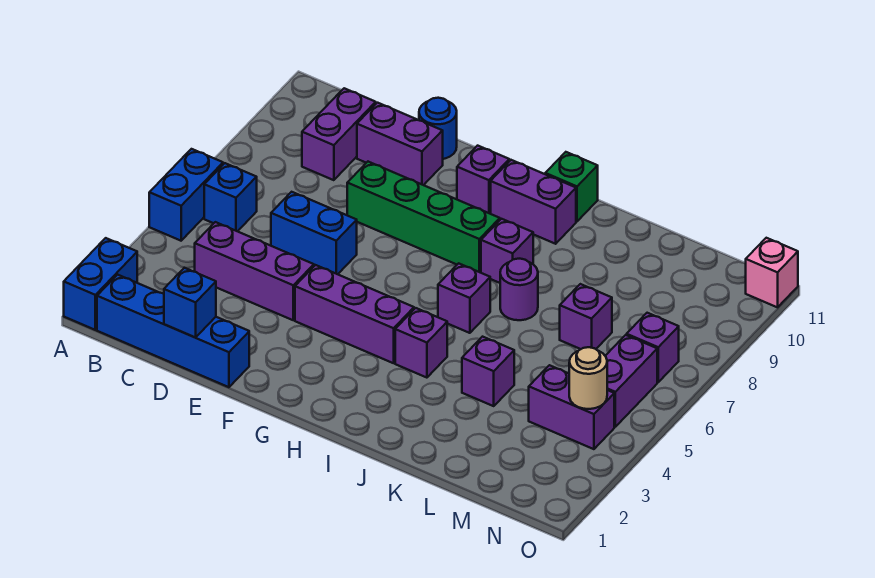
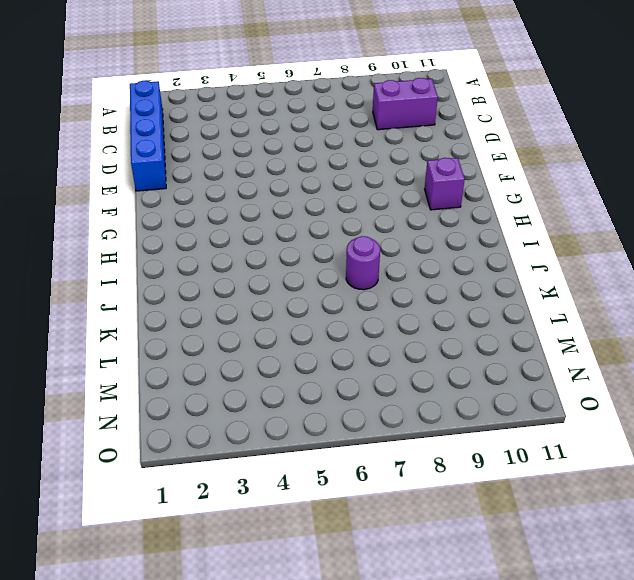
none -> blue brick A1:A2 level 1
none -> blue brick A5:A6 level 1
none -> blue brick B6 level 1

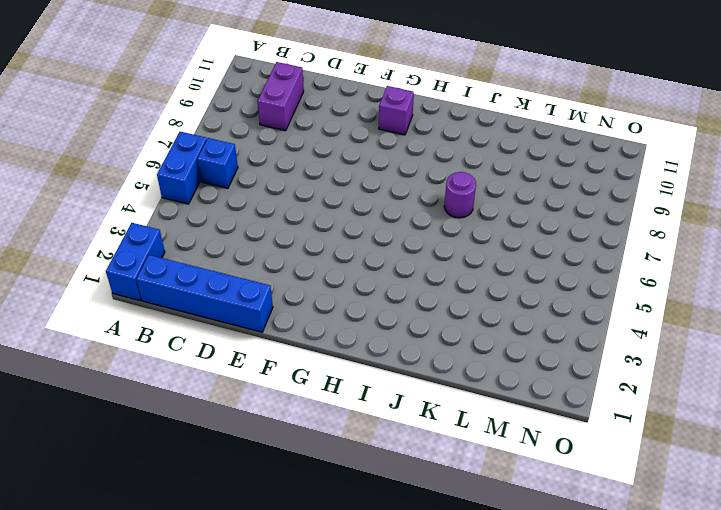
none -> purple brick C4:E4 level 1
none -> blue brick D6:E6 level 1
none -> purple brick D10:E10 level 1

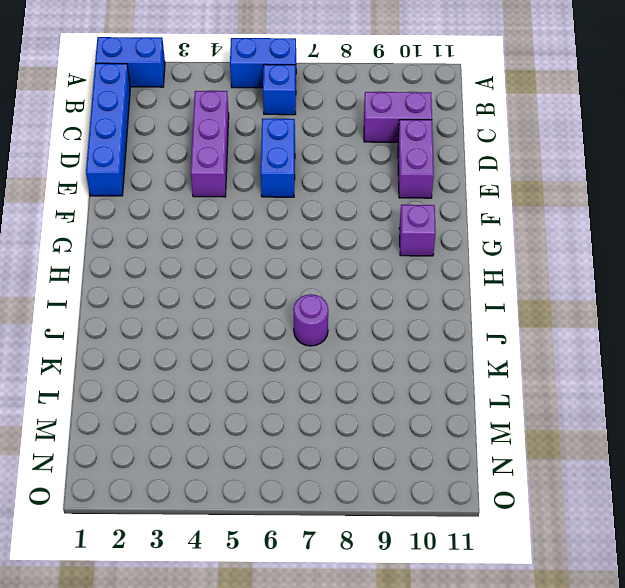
none -> green brick E8:H8 level 1
none -> blue round brick E11 level 1
none -> purple brick F4:H4 level 1

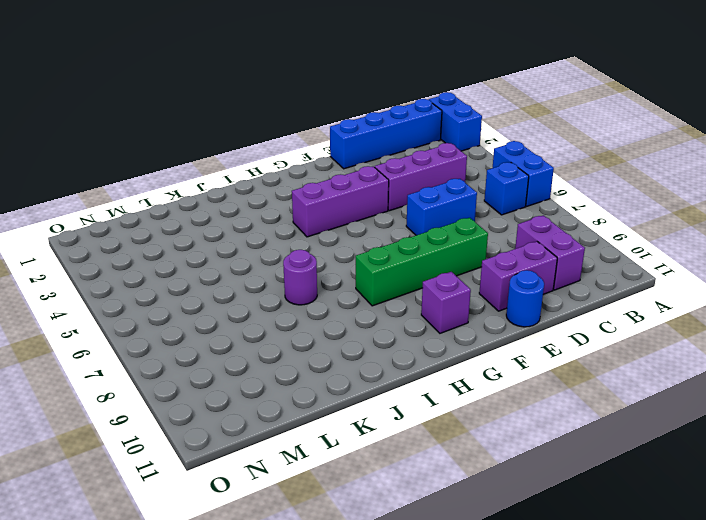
none -> purple brick H10:I10 level 1
none -> purple brick I4 level 1
none -> purple brick I6 level 1

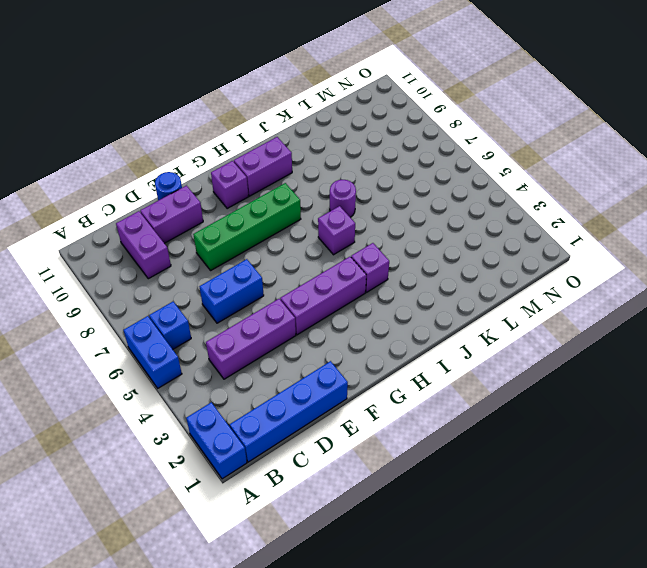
none -> purple brick I8 level 1
none -> green brick I11 level 1
none -> purple brick K4 level 1

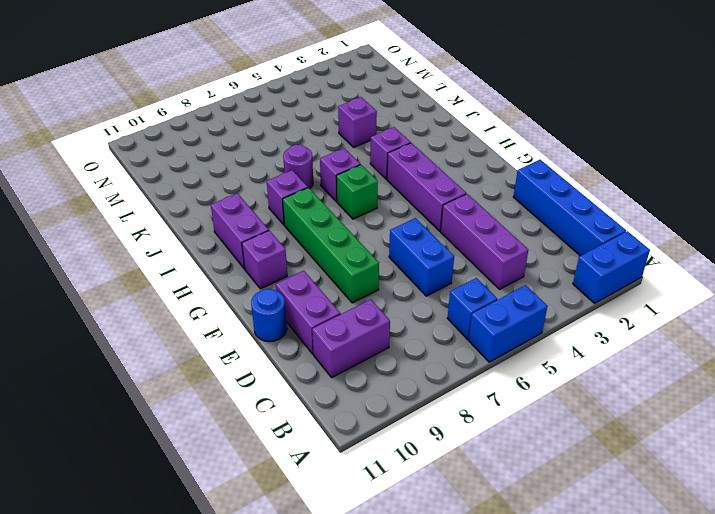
green brick H6 level 1 -> green brick I11 level 1
none -> purple brick L7 level 1
none -> purple brick M4:N4 level 1
none -> purple brick N5:N6 level 1

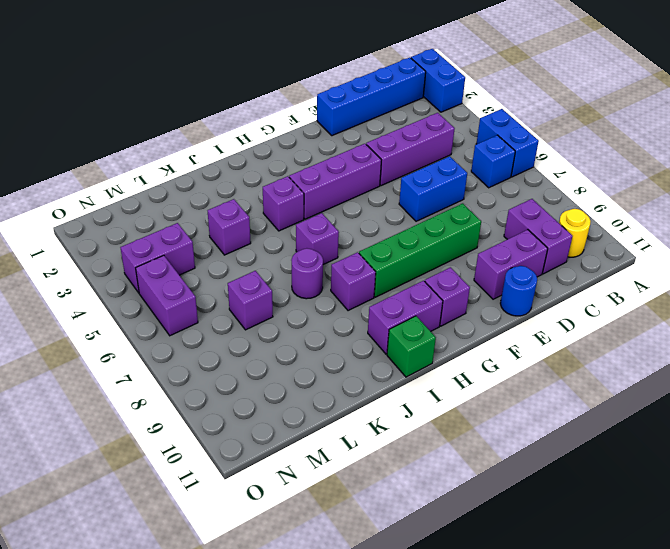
yellow round brick B10 level 1 -> none
none -> purple brick N7 level 1
none -> pink brick O11 level 1
none -> blue brick D1 level 2

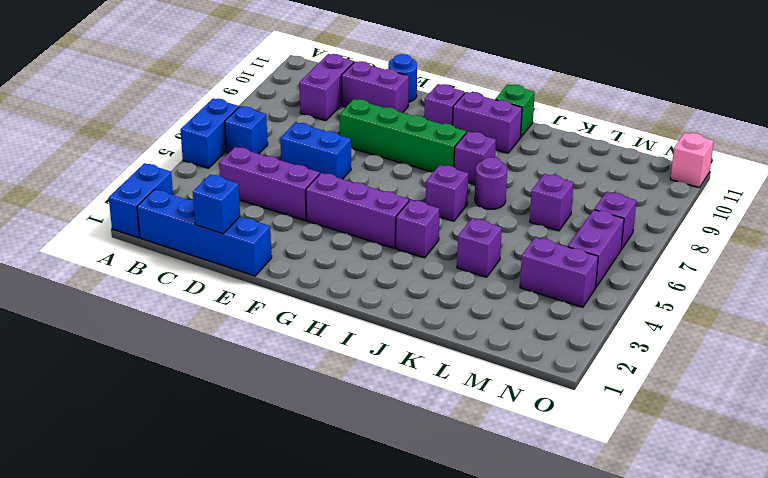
none -> tan round brick N4 level 2

